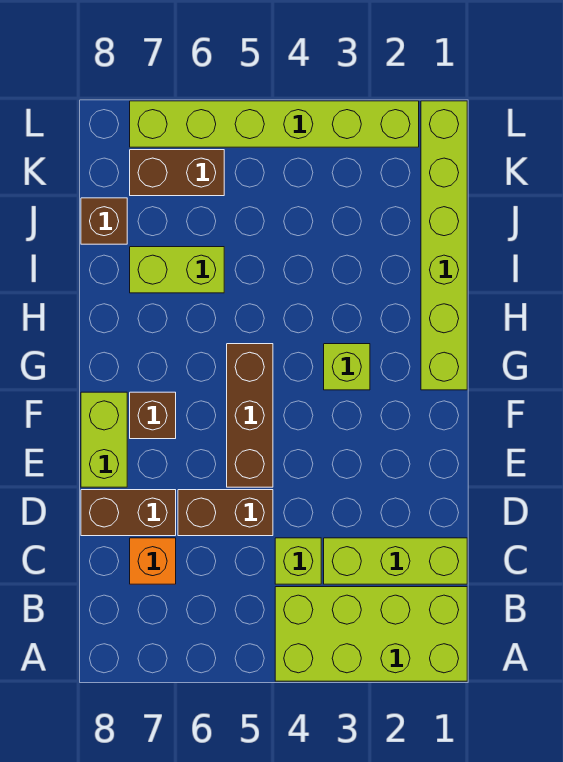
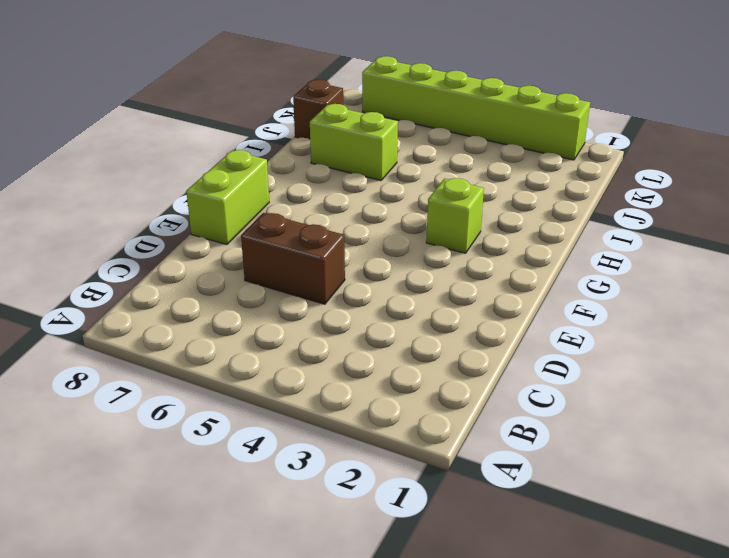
none -> lime brick A1:B4 level 1
none -> lime brick C1:C3 level 1
none -> lime brick C4 level 1

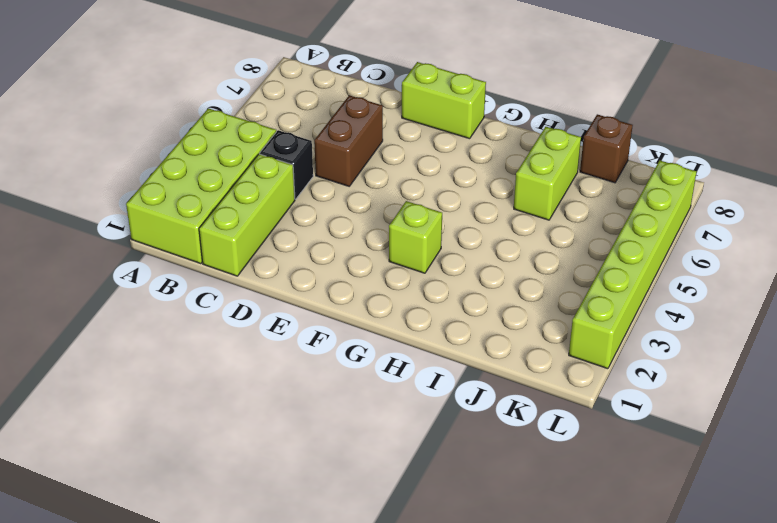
black brick C4 level 1 -> lime brick C4 level 1
none -> orange brick C7 level 1
none -> brown brick D7:D8 level 1
none -> brown brick E5:G5 level 1

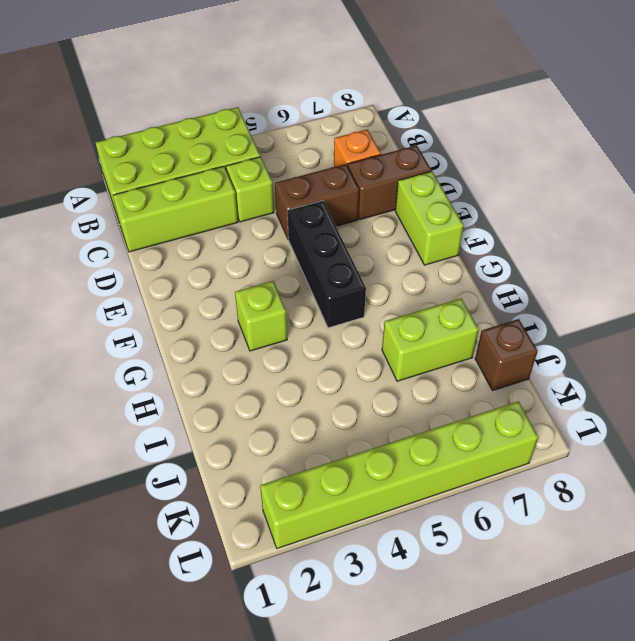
black brick E5:G5 level 1 -> brown brick E5:G5 level 1
none -> brown brick F7 level 1
none -> lime brick G1:L1 level 1
none -> brown brick K6:K7 level 1

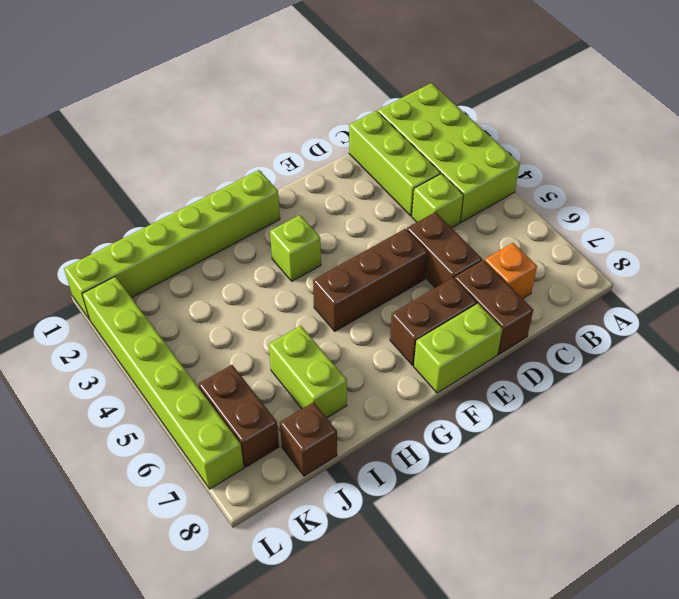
brown brick E7:F7 level 1 -> brown brick F7 level 1

